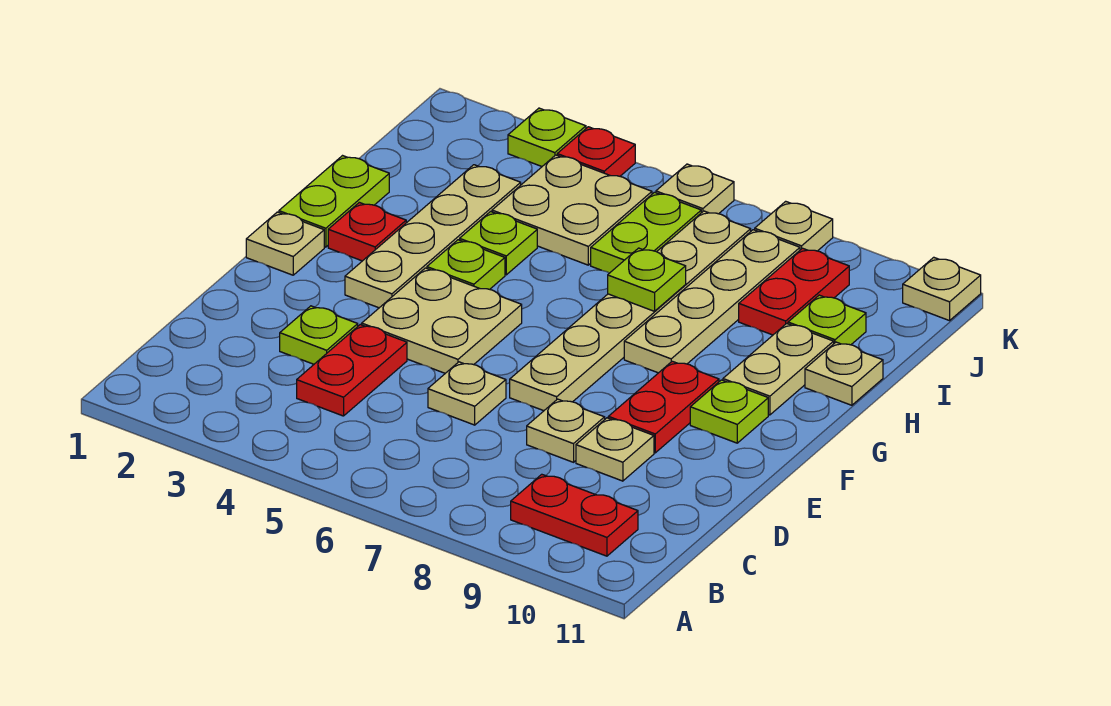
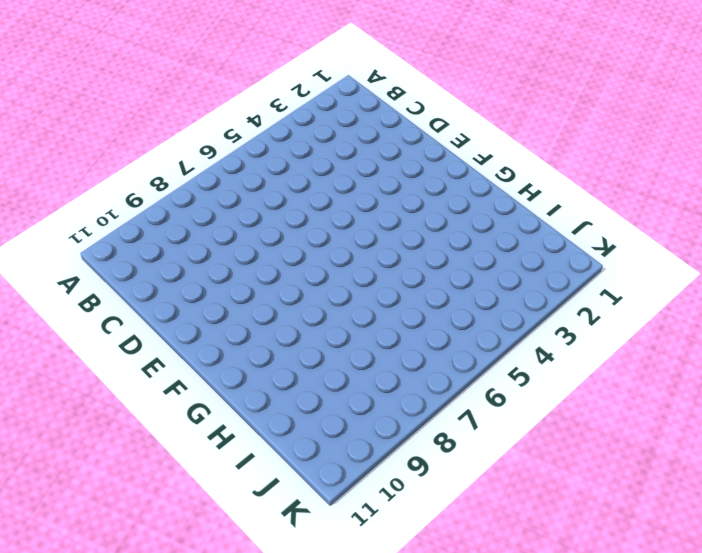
none -> red plate B9:B10 level 1
none -> red plate C4:D4 level 1
none -> lime plate D3 level 1

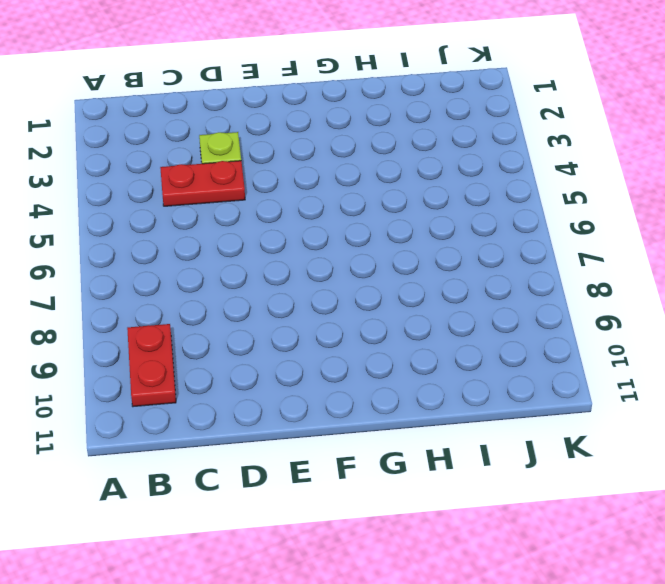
none -> tan plate D6 level 1
none -> tan plate D8 level 1
none -> tan plate D9 level 1

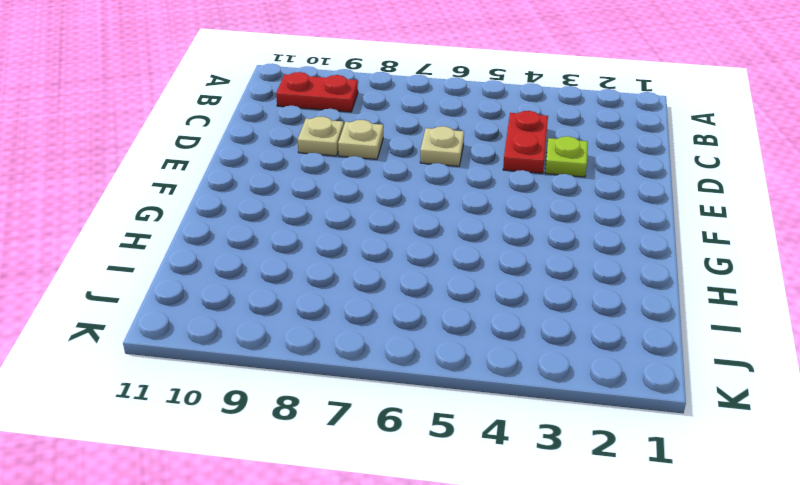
none -> tan plate E4:F5 level 1
none -> tan plate E7:J7 level 1
none -> red plate E9:F9 level 1

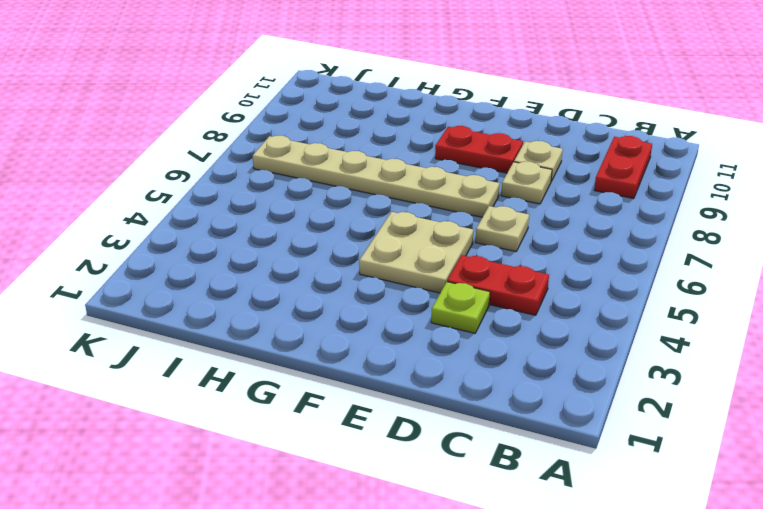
none -> tan plate F1 level 1
none -> tan plate F3:I3 level 1
none -> lime plate F10 level 1

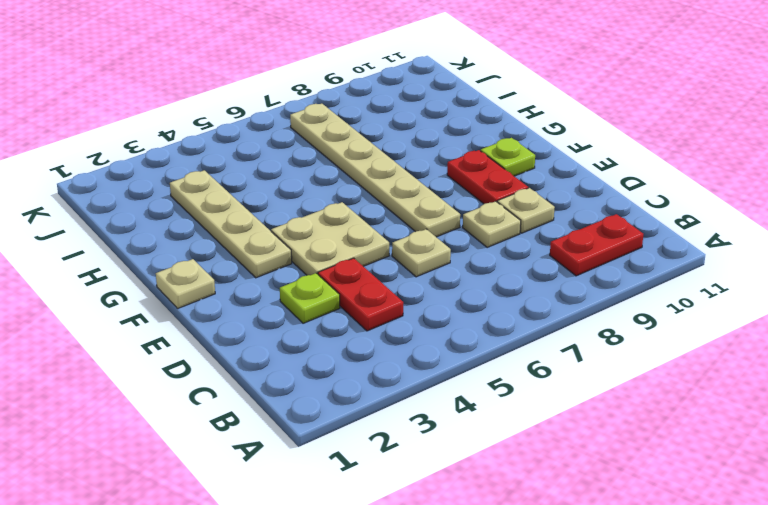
none -> lime plate G1:H1 level 1
none -> red plate G2 level 1
none -> lime plate G4 level 1

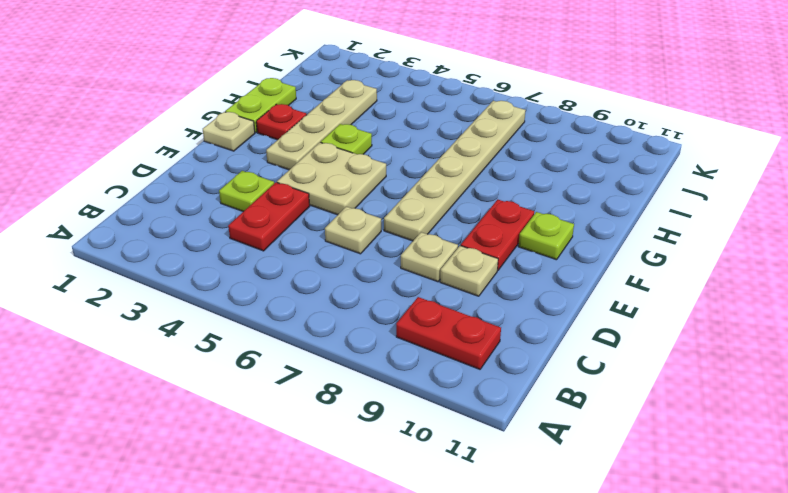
none -> tan plate G8:J8 level 1
none -> tan plate G10:H10 level 1
none -> lime plate H4 level 1

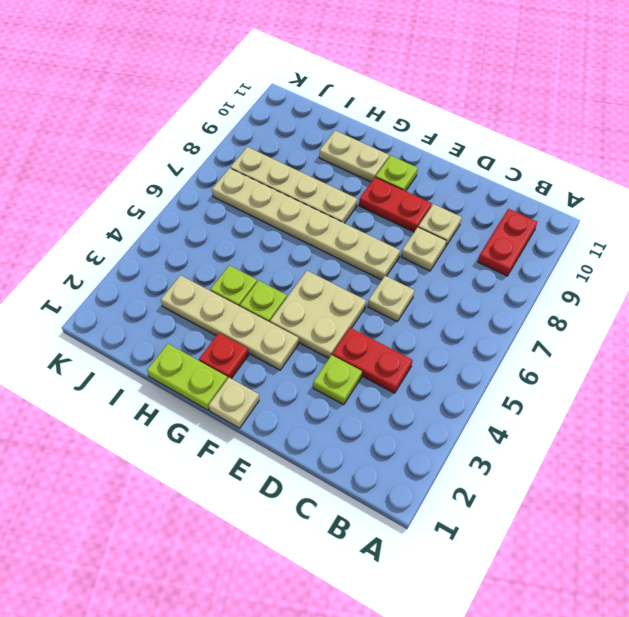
none -> tan plate H11 level 1
none -> tan plate I4:J5 level 1
none -> lime plate I6:J6 level 1

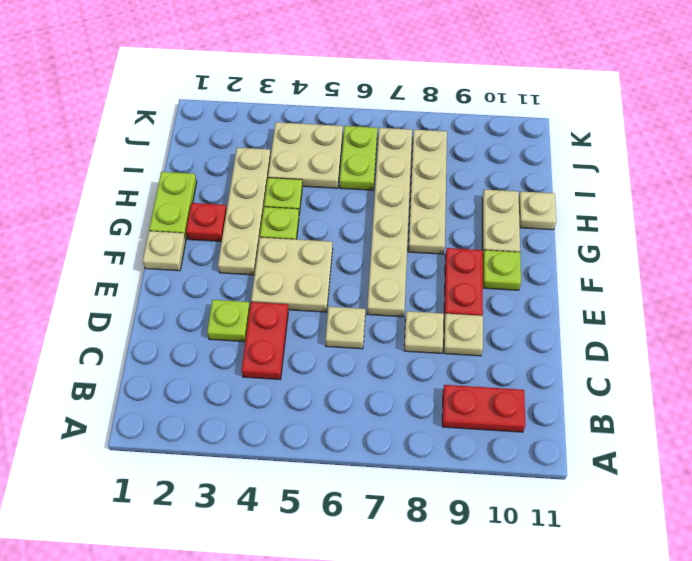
none -> red plate I9:J9 level 1
none -> lime plate I10 level 1
none -> lime plate K3 level 1

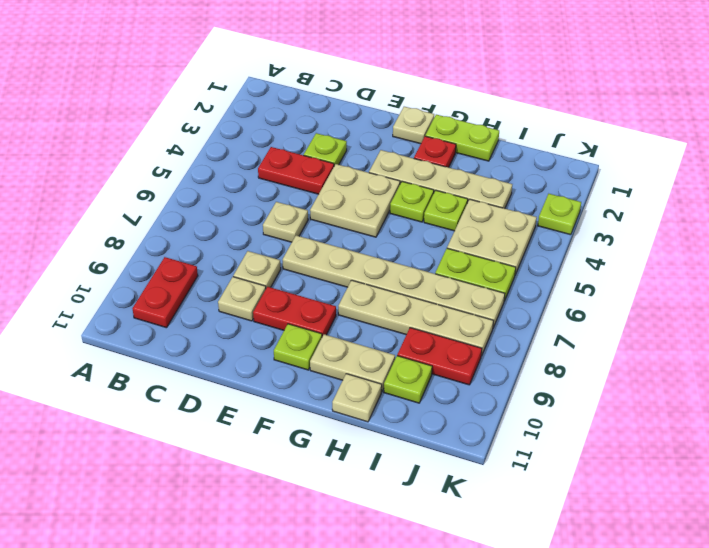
none -> red plate K4 level 1
none -> tan plate K6 level 1
none -> tan plate K8 level 1

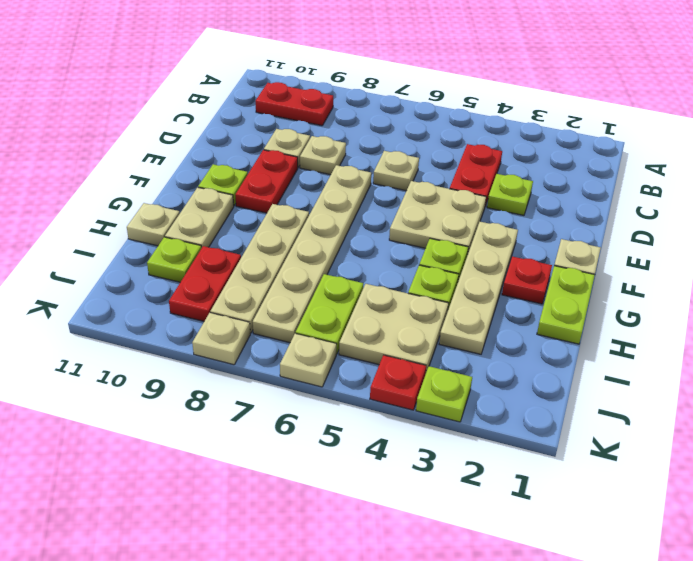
none -> tan plate K11 level 1
none -> lime plate H7 level 2

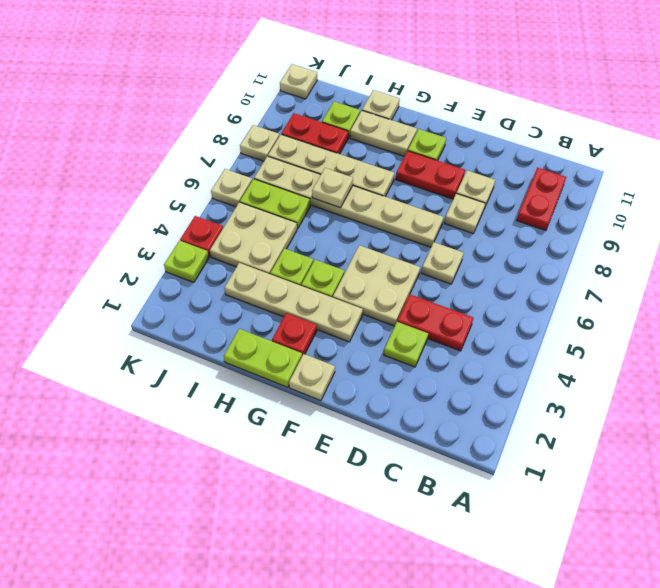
tan plate H7 level 2 -> lime plate H7 level 2

